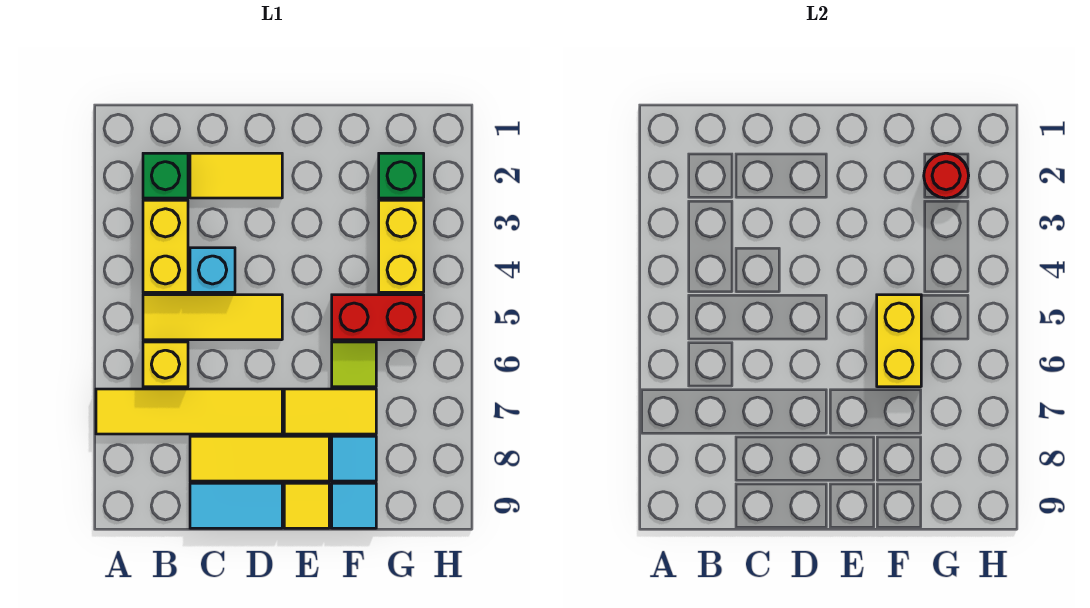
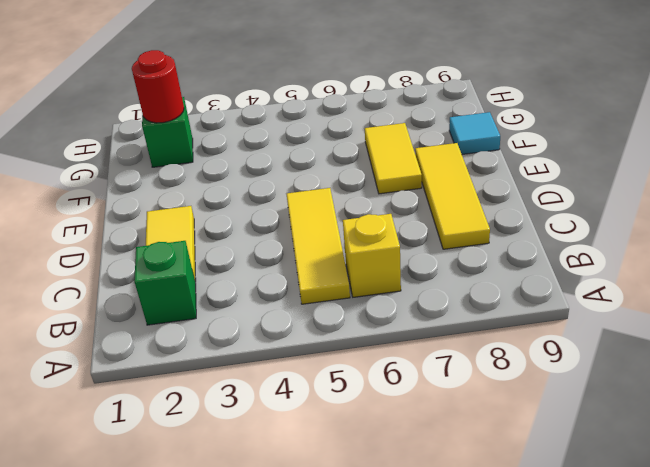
none -> yellow tile A7:D7 level 1
none -> yellow brick B3:B4 level 1
none -> cyan brick C4 level 1

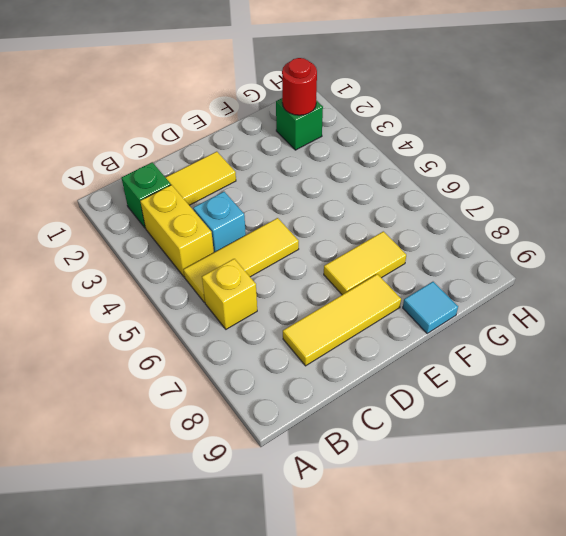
none -> yellow tile A7:D7 level 1
none -> cyan tile C9:D9 level 1
none -> yellow tile E9 level 1

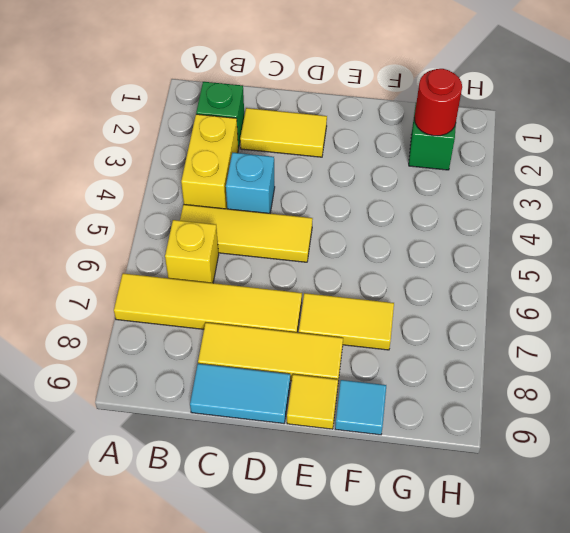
none -> red brick F5:G5 level 1
none -> lime tile F6 level 1
none -> cyan tile F8 level 1

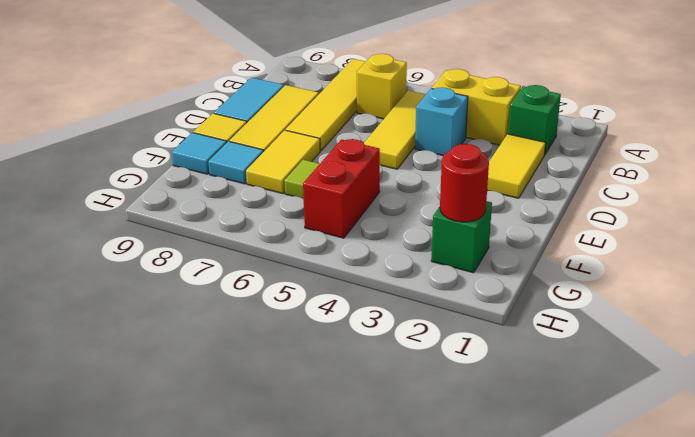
none -> yellow brick G3:G4 level 1
none -> yellow brick F5:F6 level 2

